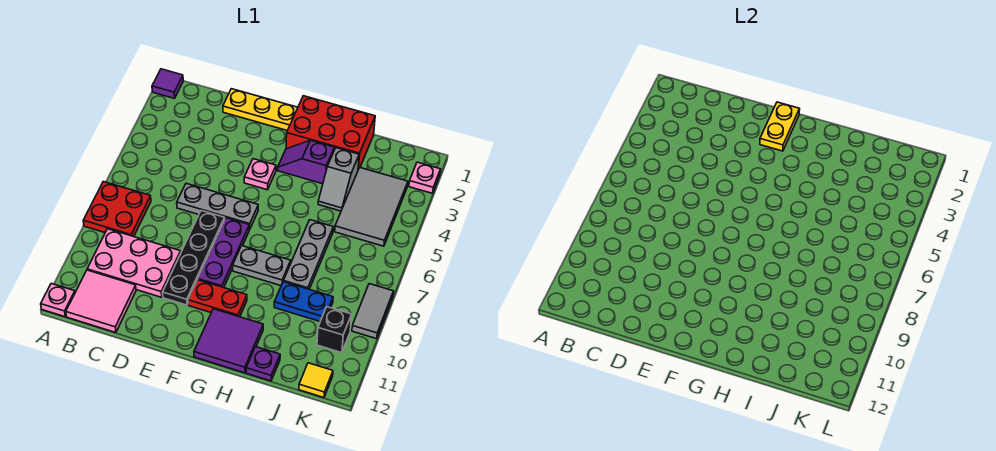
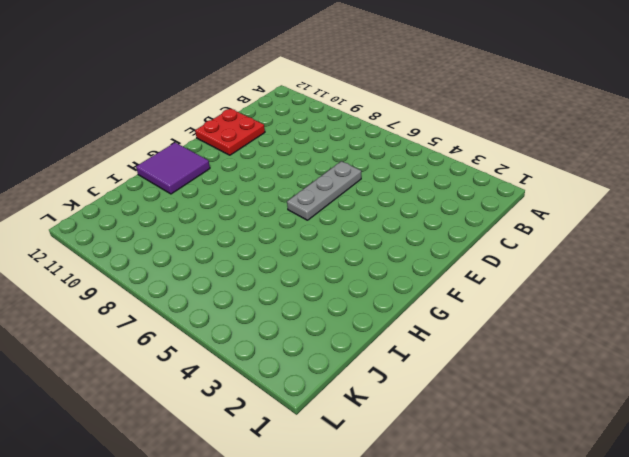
red plate D11:E12 level 1 -> red plate A7:B8 level 1
none -> purple tile A1 level 1
none -> pink plate A12 level 1
none -> pink plate B9:D10 level 1

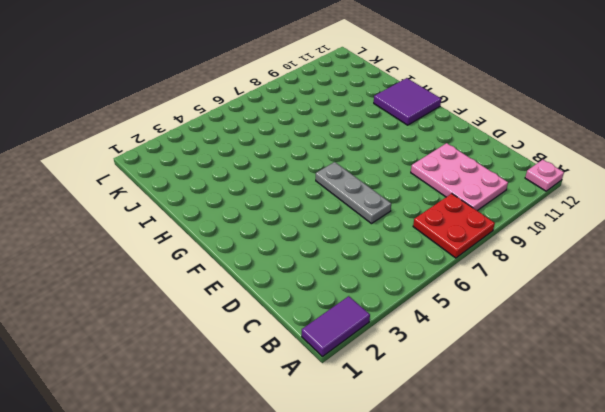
purple tile A1:A2 level 1 -> purple tile A1 level 1
none -> pink tile B11:C12 level 1
none -> yellow plate D1:F1 level 1
none -> black plate E7:E10 level 1

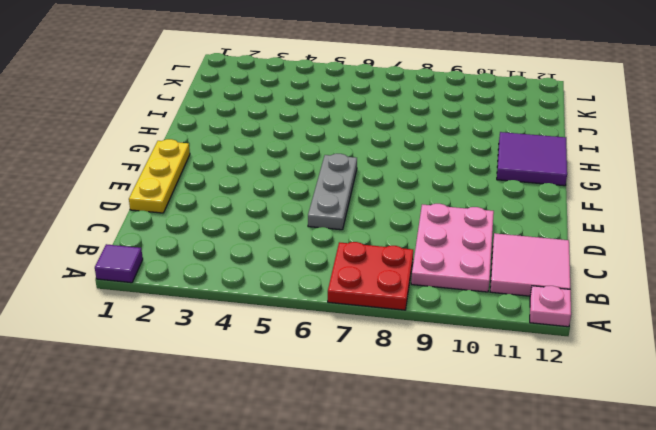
none -> black plate E7:E10 level 1
none -> pink plate F4 level 1
none -> purple plate F7:F9 level 1

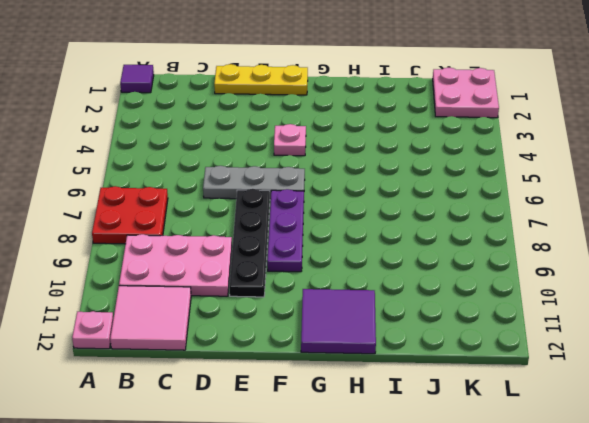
pink plate K1:L2 level 1 -> pink plate L2 level 1
none -> red plate F10:G10 level 1
none -> red brick G1:I2 level 1
none -> purple slope G3:H3 level 1 top H

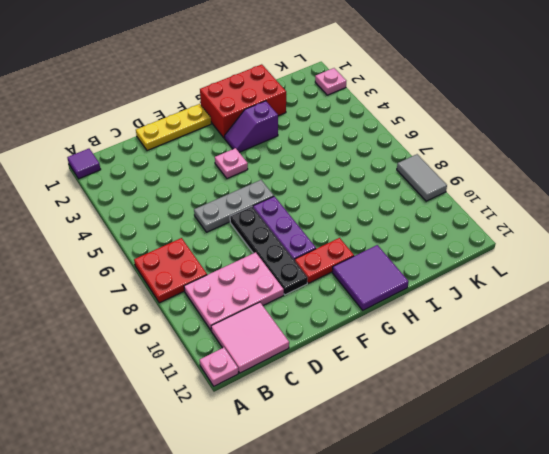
none -> grey plate G8:H8 level 1
none -> grey slope I3:I4 level 1 top 3
none -> grey plate I6:I8 level 1

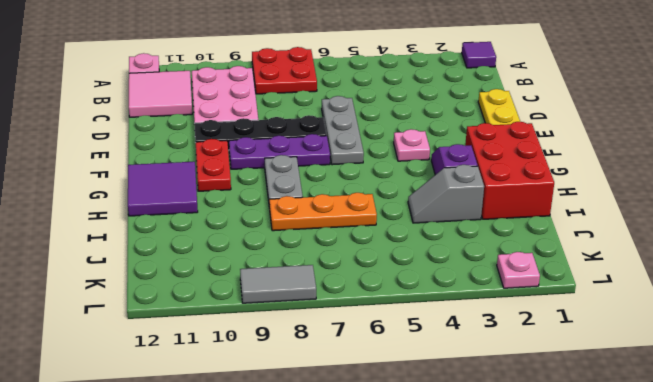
orange plate I6:I8 level 1 -> grey plate I6:I8 level 1
none -> blue plate I9:J9 level 1
none -> purple plate I12 level 1
none -> grey tile J3:K5 level 1

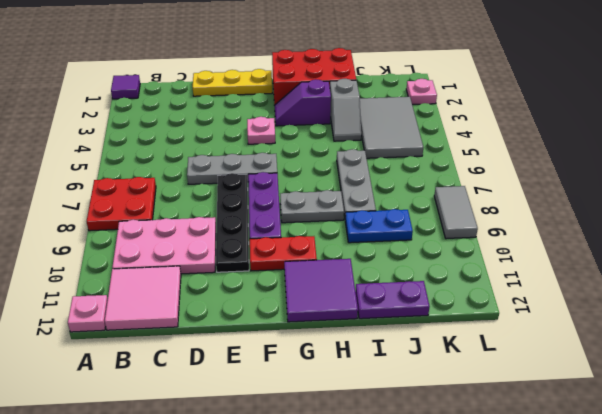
purple plate I12:J12 level 1 -> purple plate I12 level 1
none -> black brick K10 level 1
none -> yellow tile K12 level 1
none -> yellow plate F1:F2 level 2

